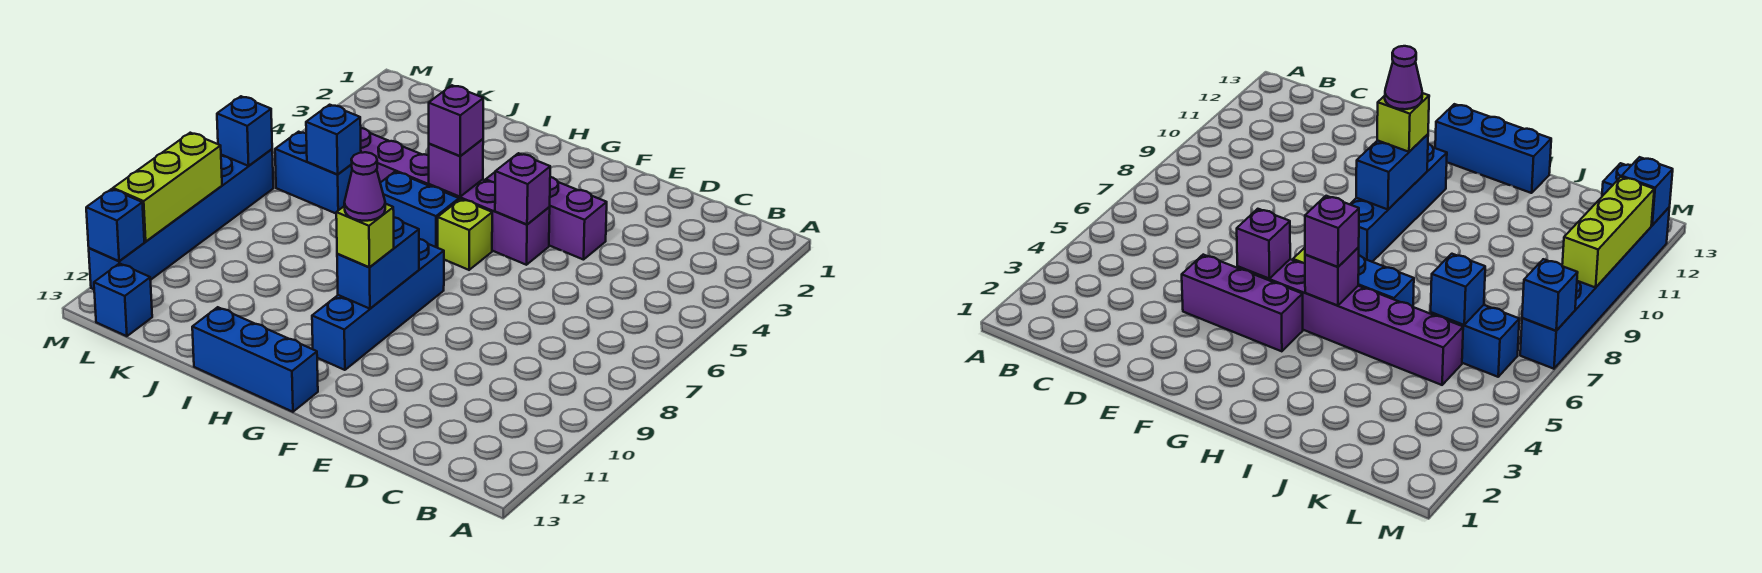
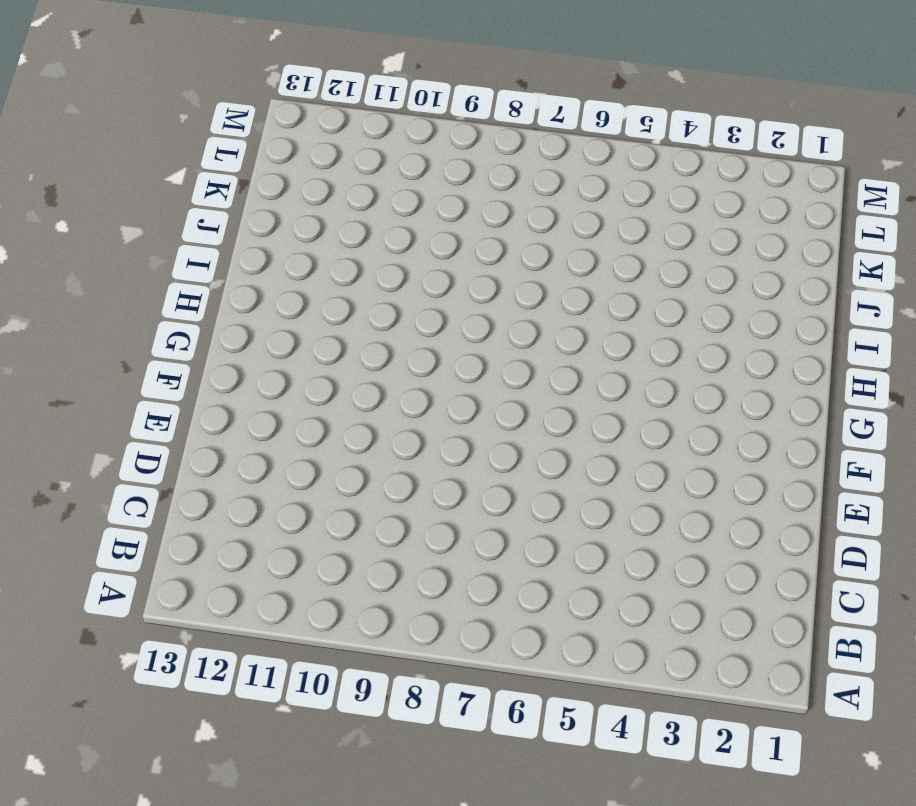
none -> purple brick E4:G4 level 1
none -> purple brick F5:K5 level 1
none -> lime brick G6 level 1

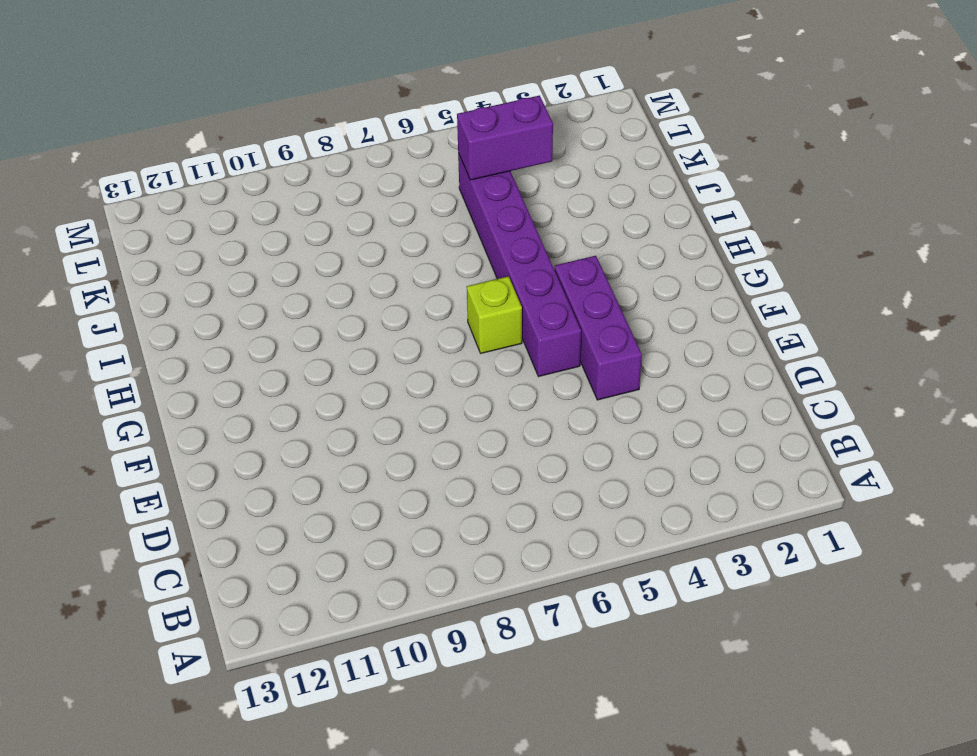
purple brick K4:K5 level 2 -> none
none -> blue brick G8:G11 level 1
none -> blue brick G13:I13 level 1
none -> blue brick H6:I6 level 1

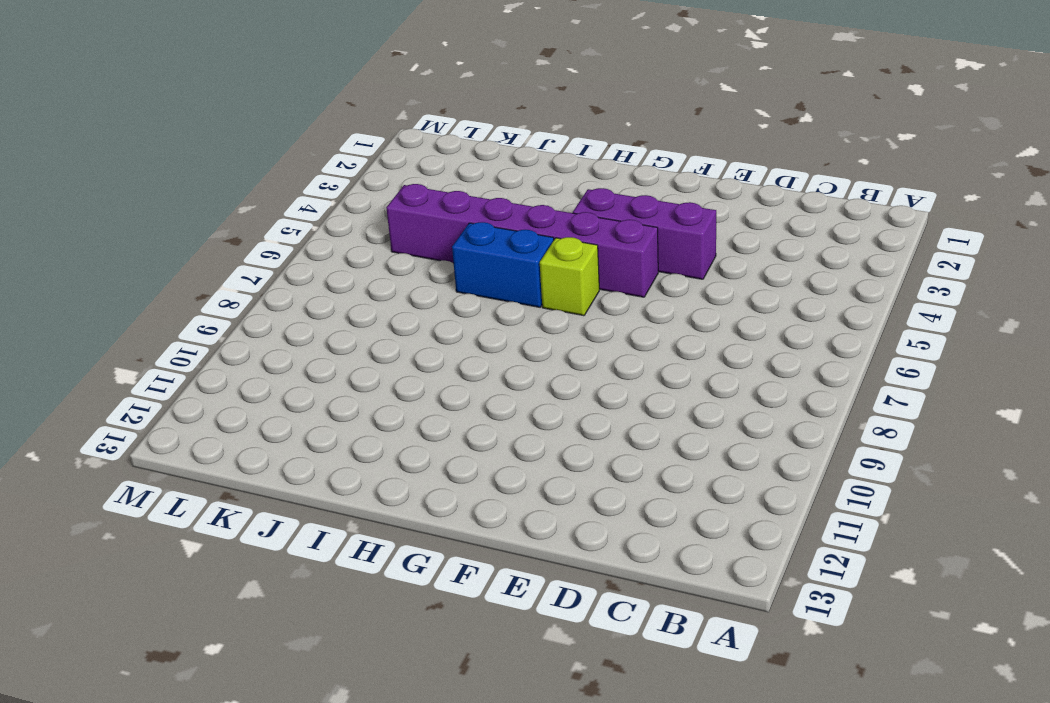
none -> blue brick G8:G11 level 1
none -> blue brick G13:I13 level 1
none -> blue brick K6:L6 level 1

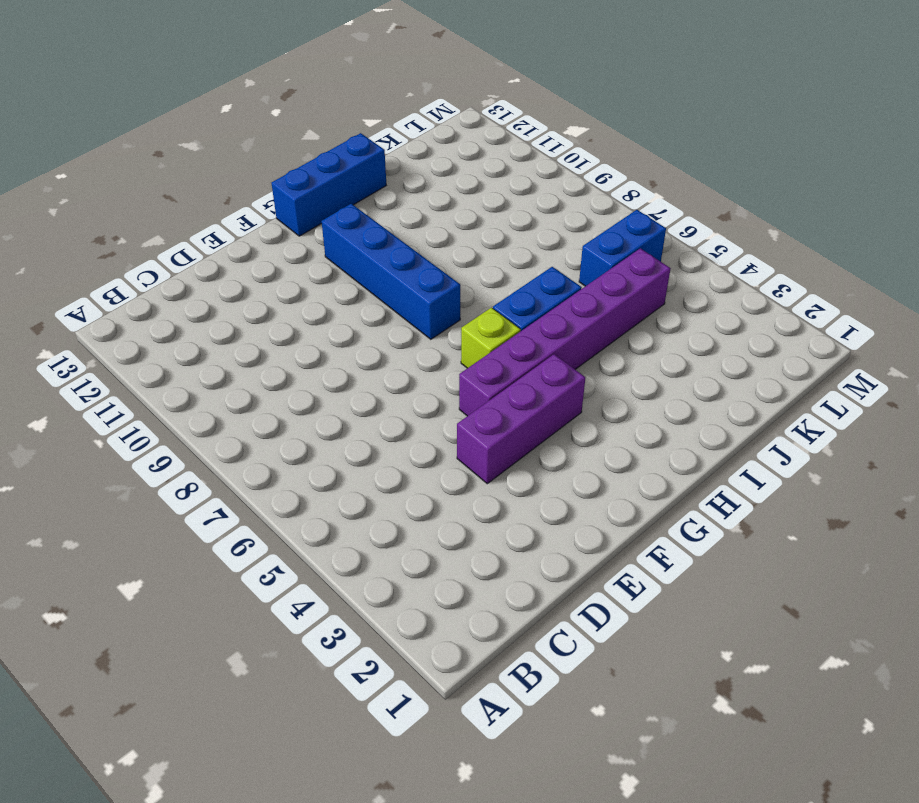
none -> blue brick L13 level 1
none -> blue brick M7:M12 level 1
none -> purple brick F5 level 2

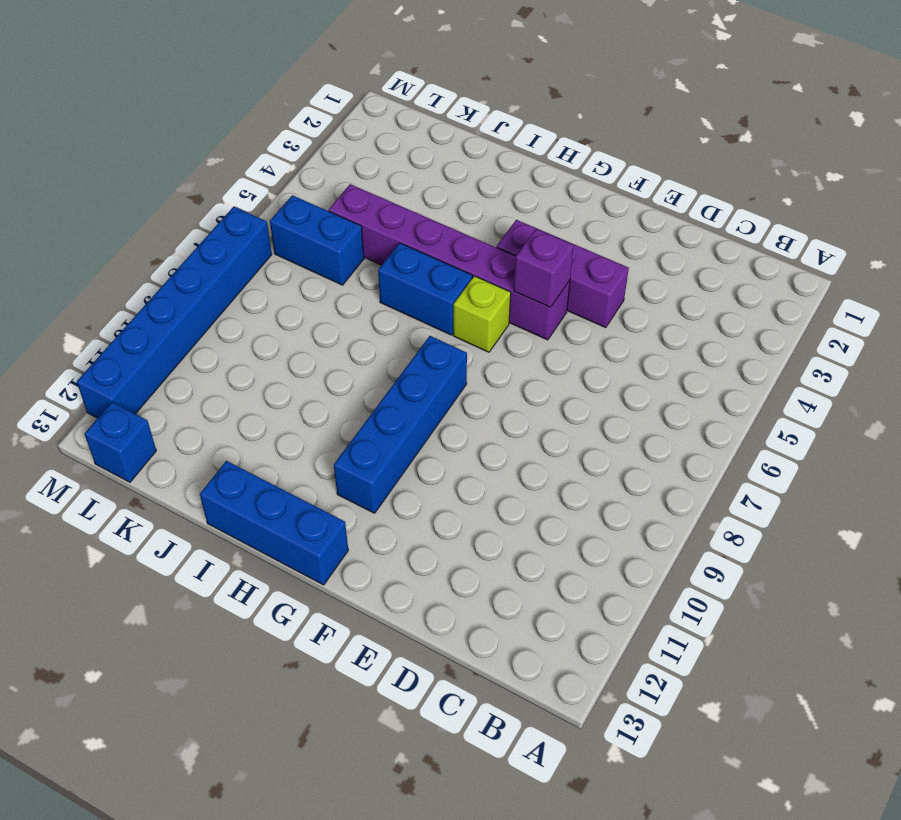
none -> blue brick G9:G10 level 2
none -> purple brick H5 level 2
none -> blue brick K6 level 2

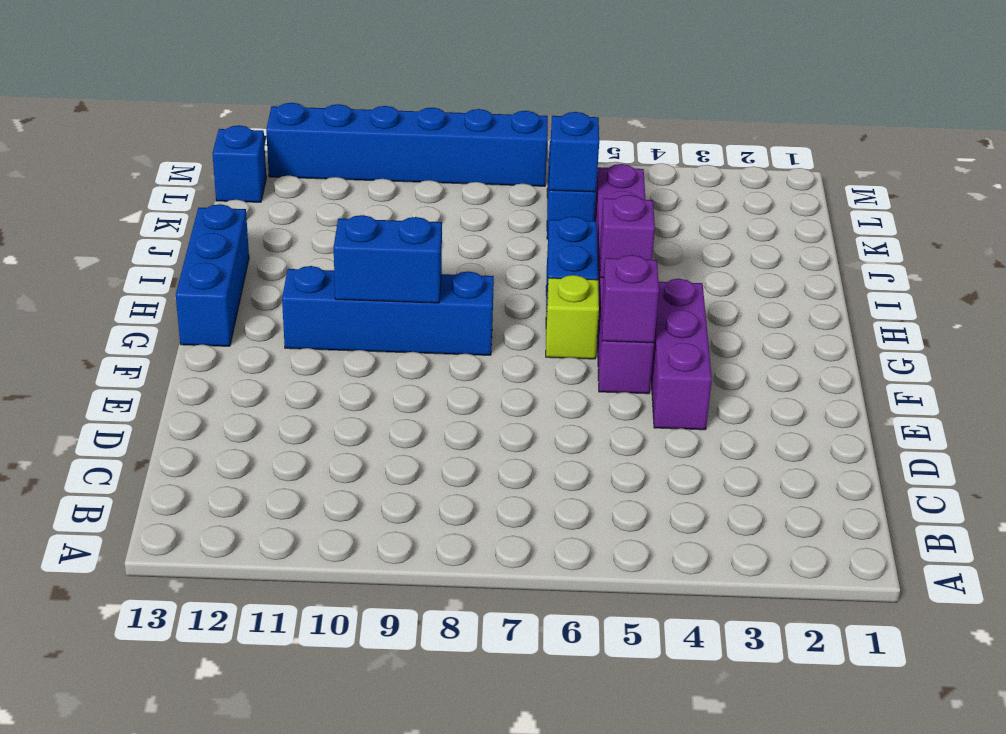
none -> blue brick M7 level 2
none -> lime brick M9:M11 level 2
none -> blue brick M12 level 2

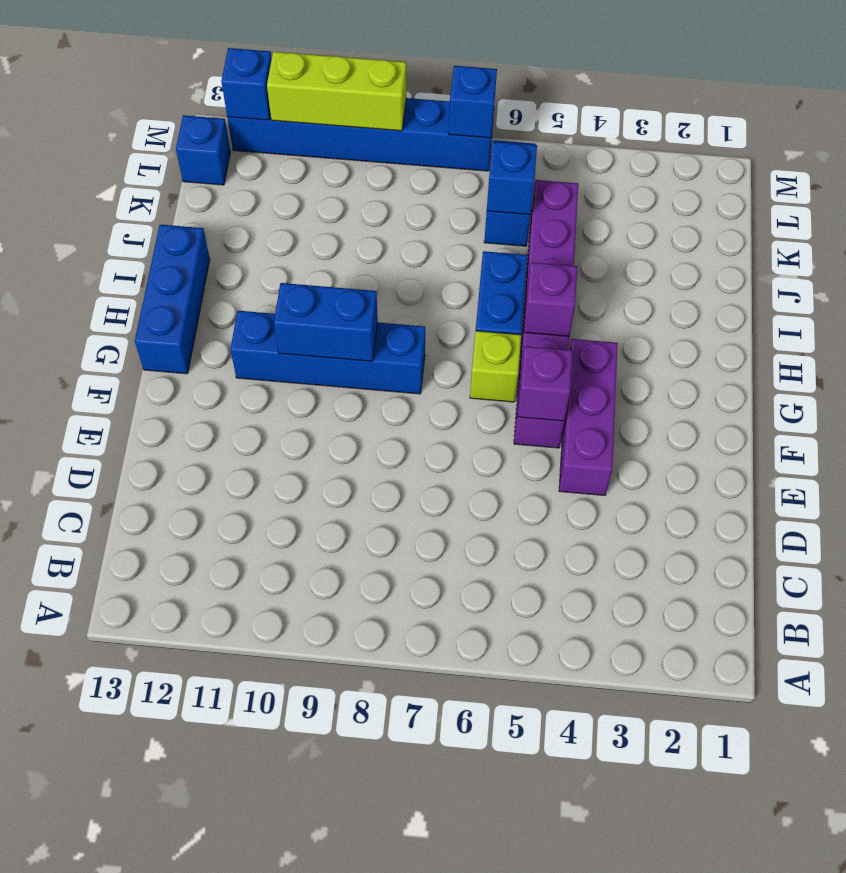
none -> lime brick G10 level 3
none -> purple brick H5 level 3
none -> purple cone G10 level 4

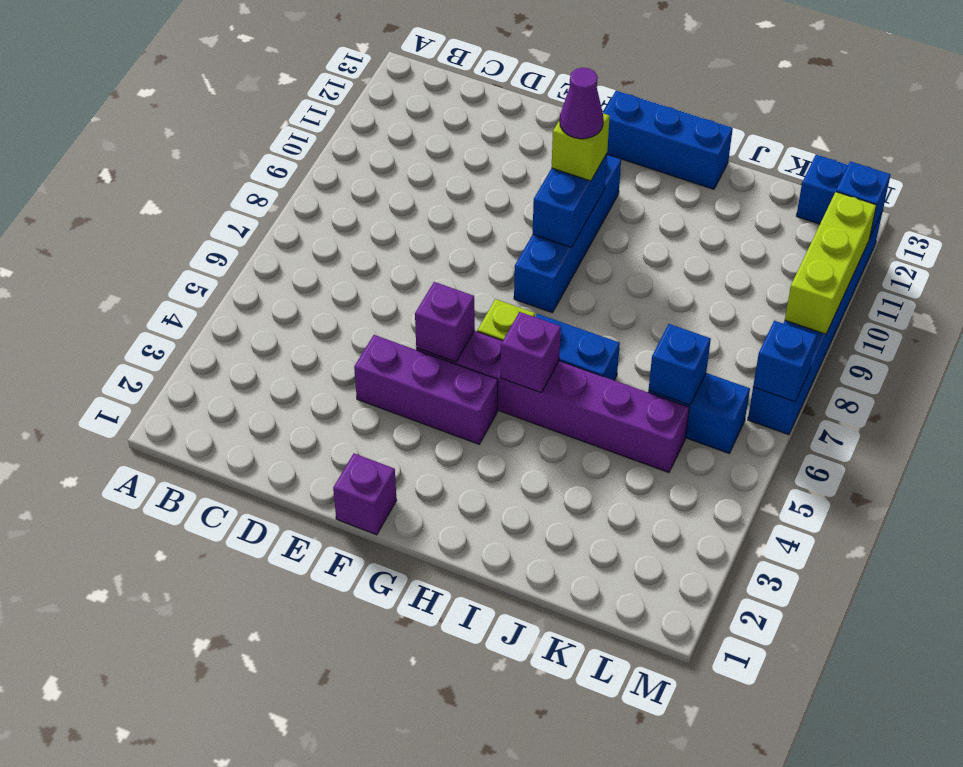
purple brick F1 level 1 -> purple brick H5 level 3

